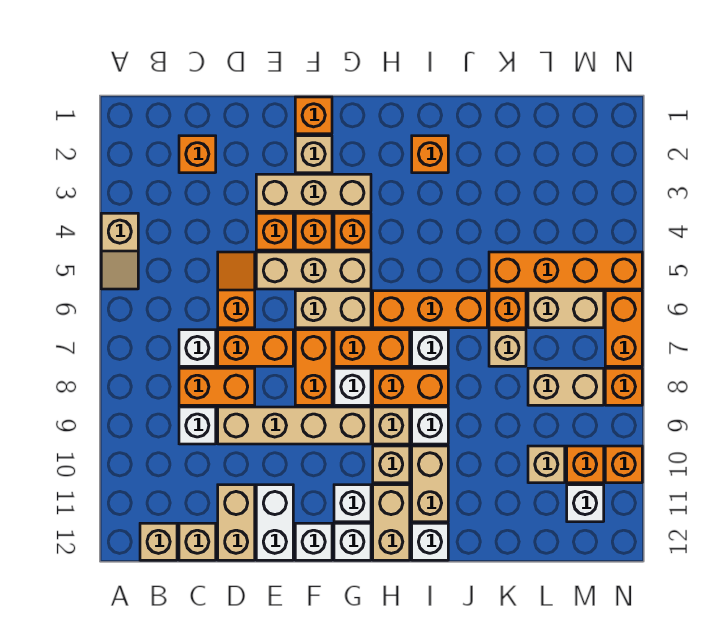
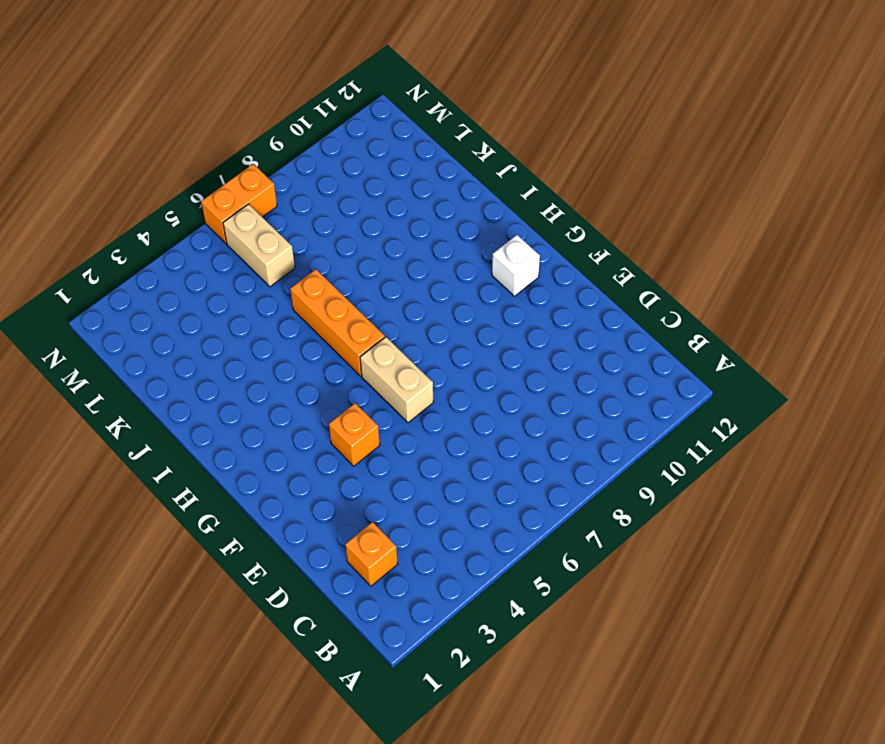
none -> tan slope A4:A5 level 1 top 4
none -> tan brick B12 level 1
none -> white brick C7 level 1
none -> orange brick C8:D8 level 1

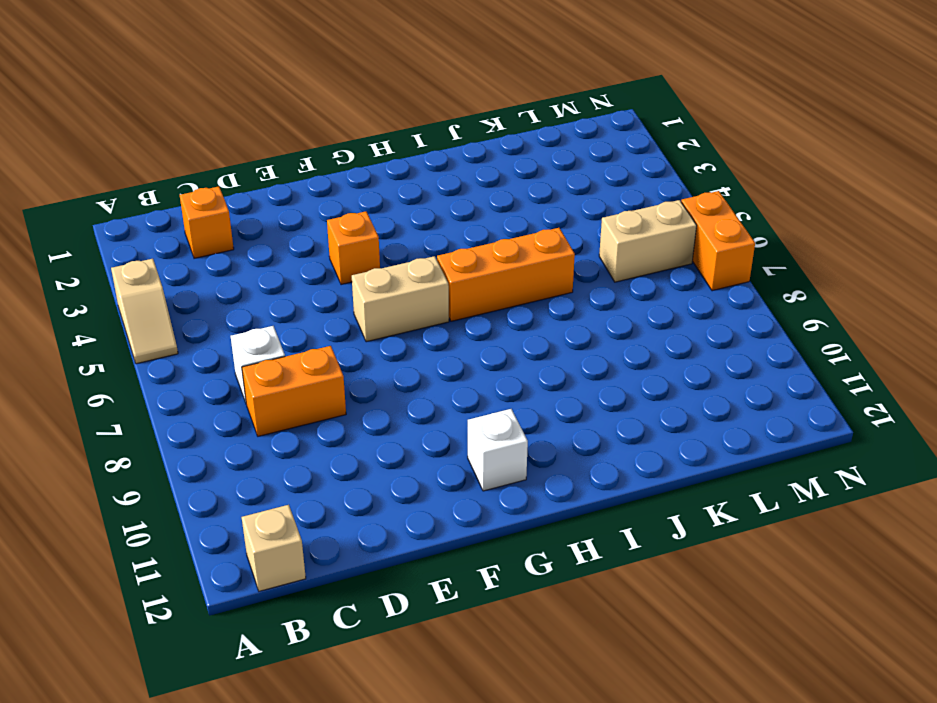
none -> white brick C9 level 1
none -> tan brick C12 level 1
none -> orange slope D5:D6 level 1 top 6
none -> orange brick D7:E7 level 1

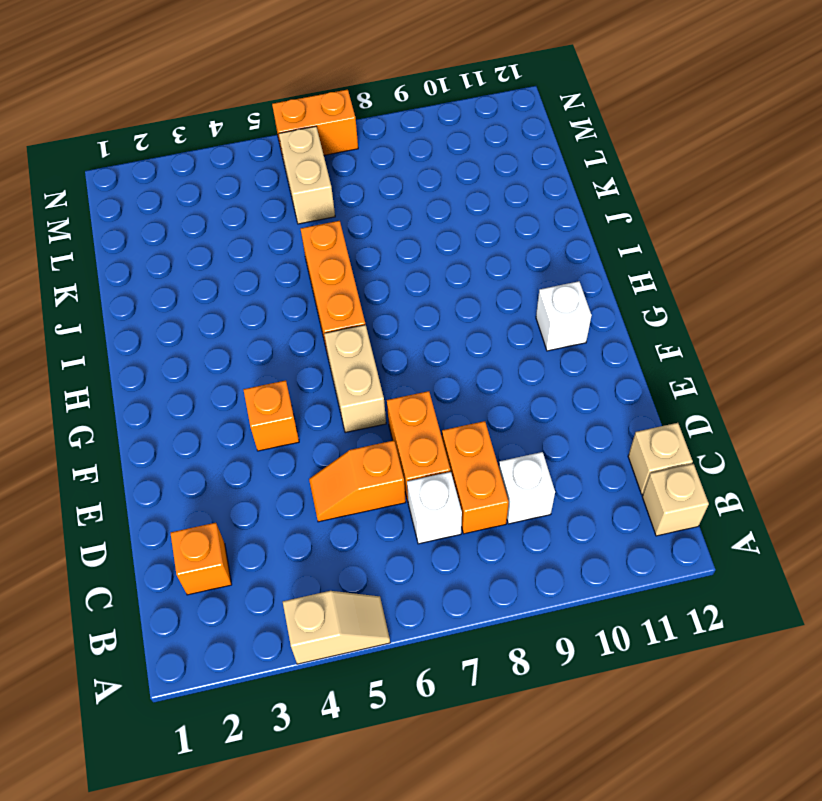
none -> tan brick D9:G9 level 1
none -> tan brick D11:D12 level 1
none -> tan brick E3:G3 level 1
none -> orange brick E4 level 1

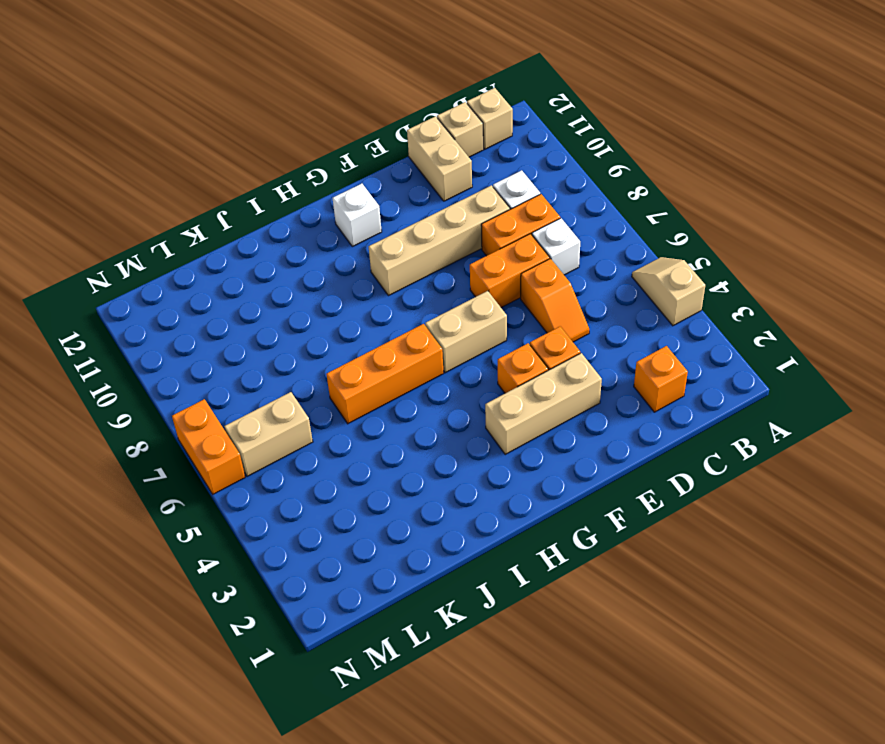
none -> tan brick E5:G5 level 1
none -> white brick E11:E12 level 1
none -> orange brick F1 level 1
none -> tan brick F2 level 1

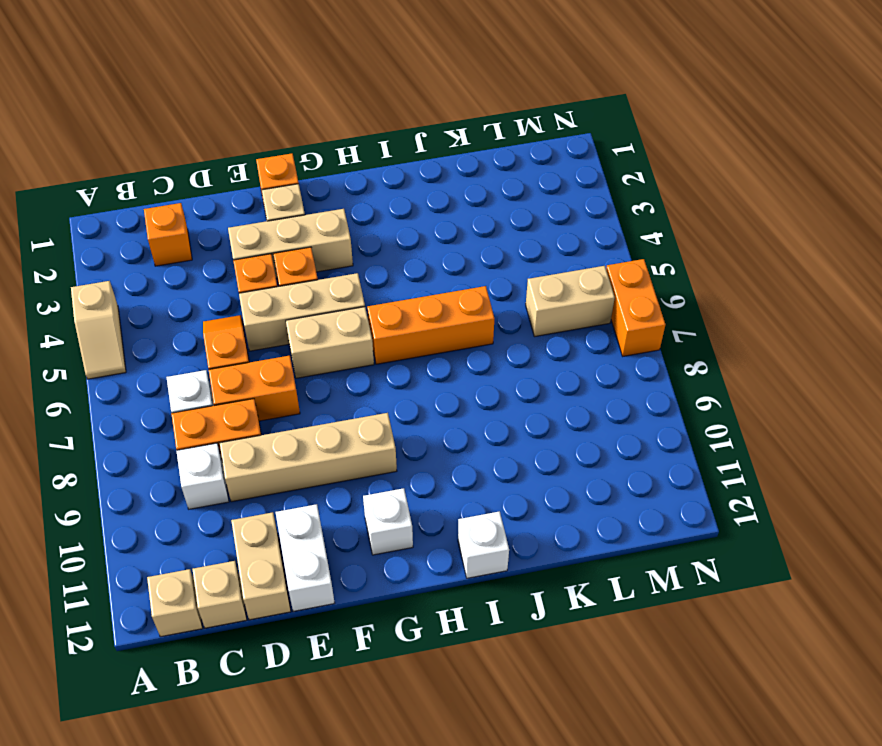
none -> orange brick F7:F8 level 1
none -> white brick F12 level 1
none -> orange brick G4 level 1
none -> orange brick G7:H7 level 1

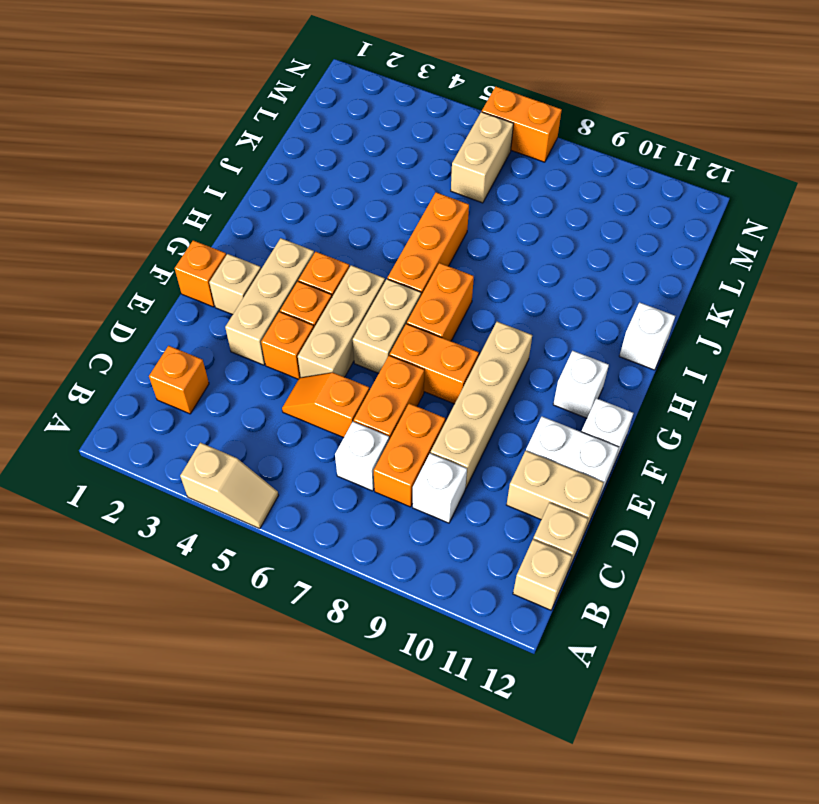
none -> white brick G8 level 1
none -> white brick G12 level 1
none -> orange brick H8:I8 level 1
none -> tan brick H9 level 1

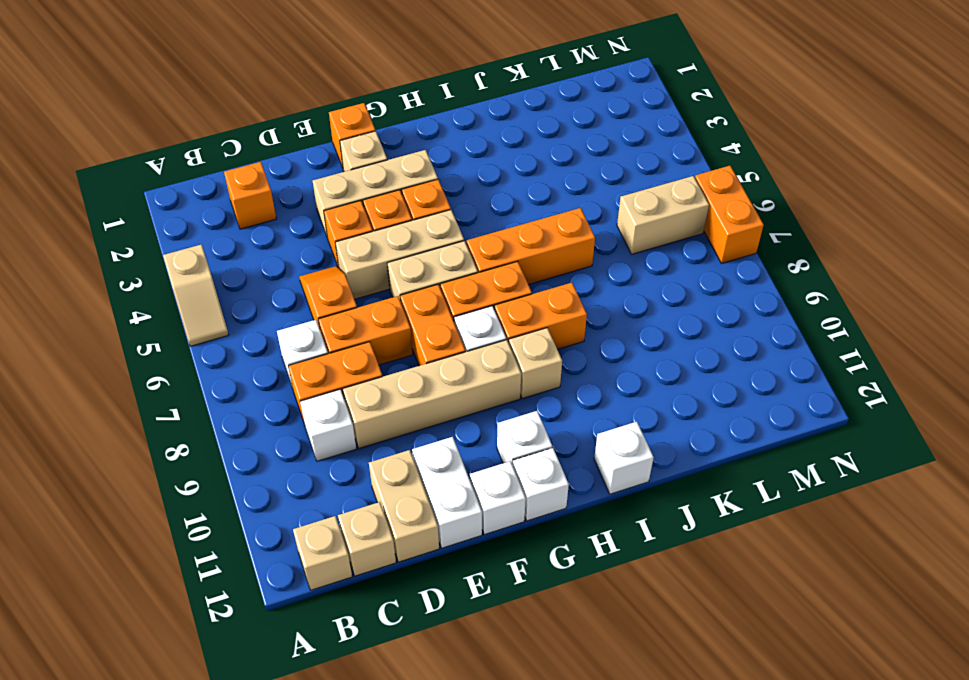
none -> tan brick H10 level 1
none -> tan brick H11:H12 level 1
none -> orange brick I2 level 1
none -> white brick I7 level 1

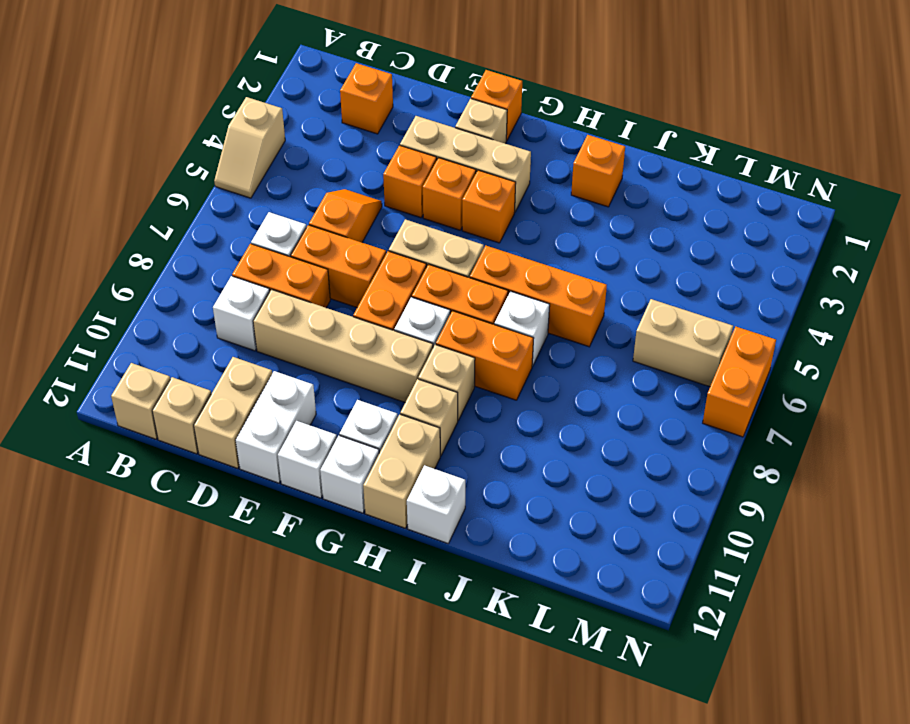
none -> tan brick E5:G5 level 1
none -> white brick I9 level 1
none -> tan brick I10:I11 level 1
none -> orange brick K5:N5 level 1

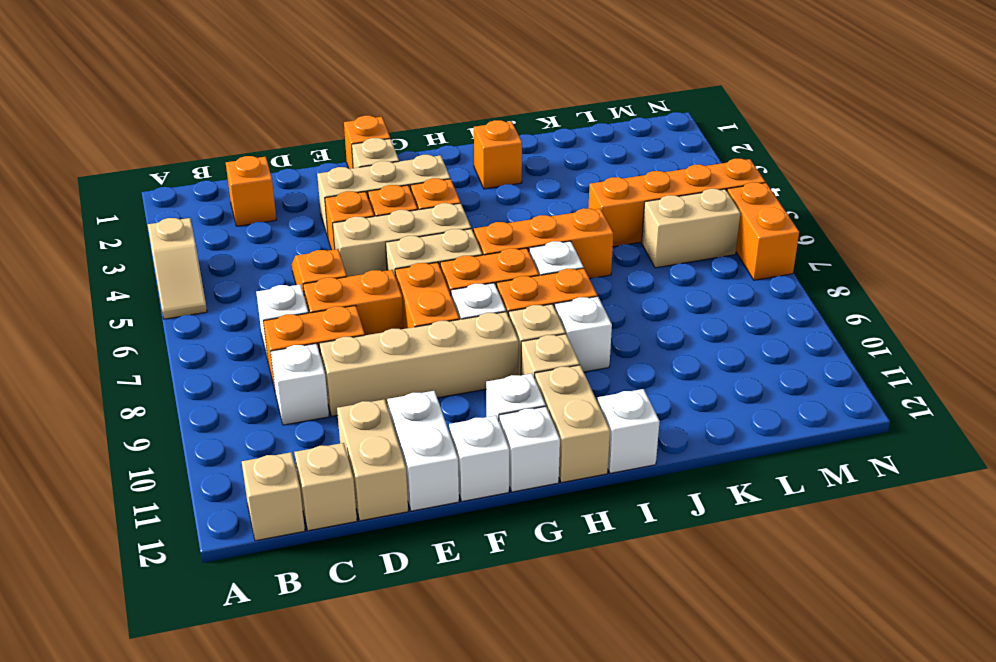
none -> tan brick I10:I11 level 1
none -> orange brick K6 level 1
none -> tan brick K7 level 1
none -> tan brick L8:M8 level 1

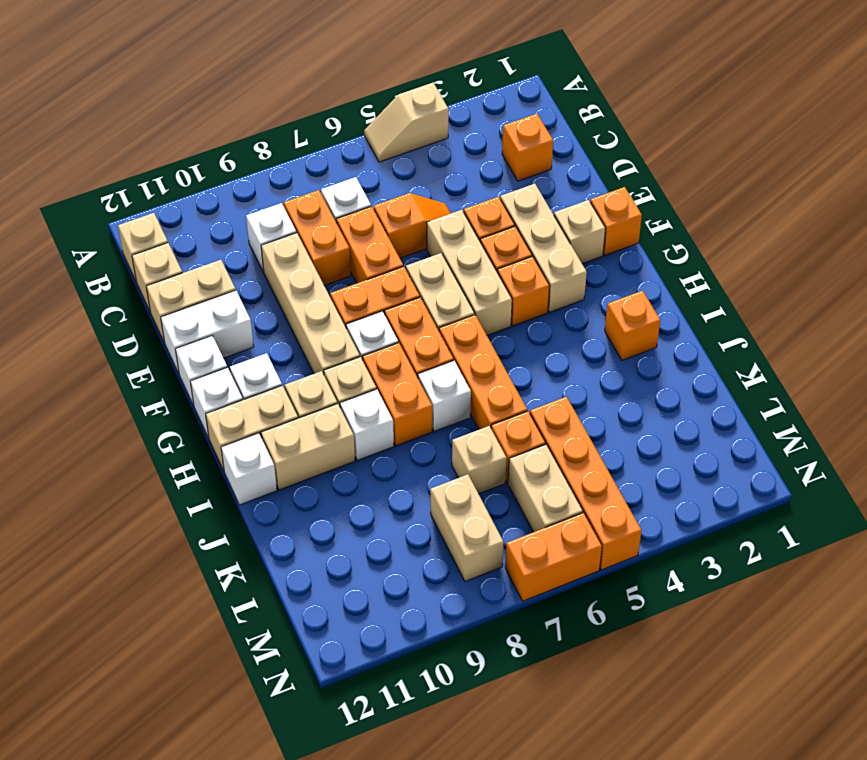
none -> tan brick L10 level 1
none -> orange brick M10 level 1
none -> white brick M11 level 1
none -> orange brick N8 level 1

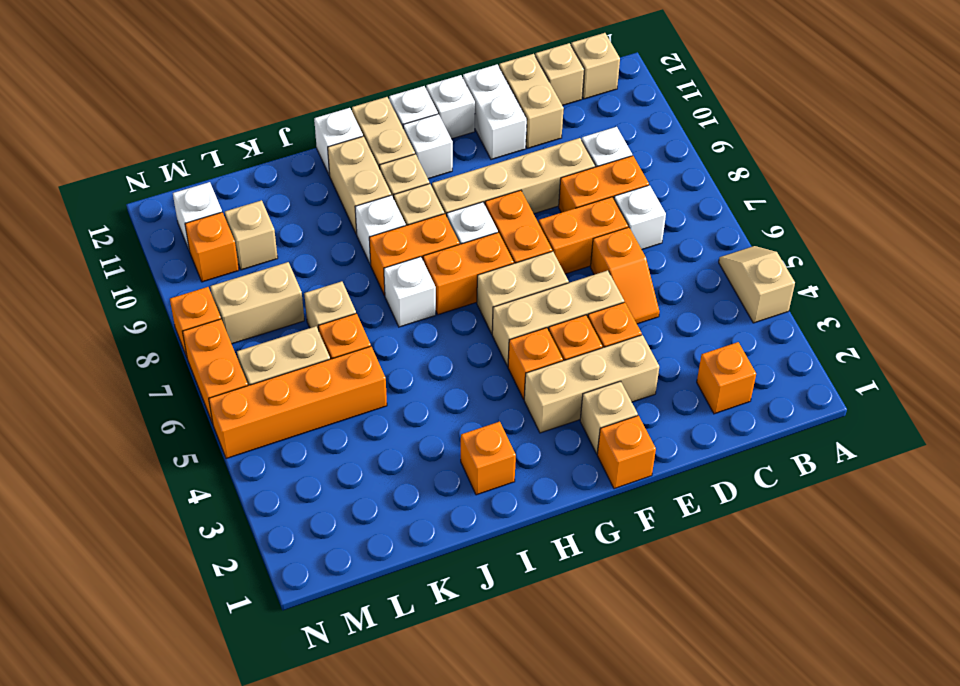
none -> orange brick H6:J6 level 1
none -> orange brick N10 level 1

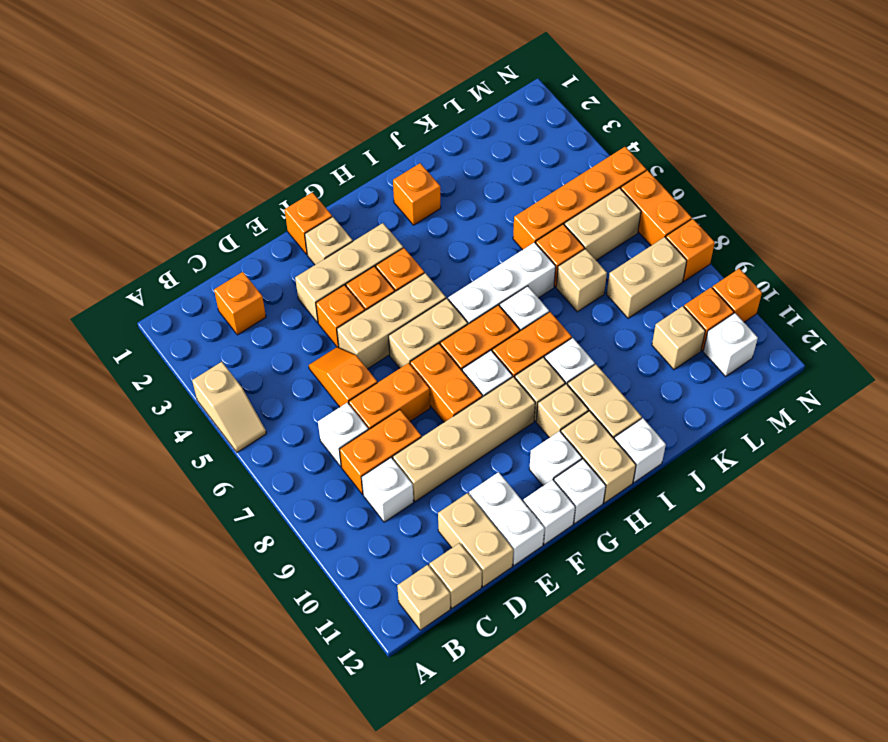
white brick H6:J6 level 1 -> orange brick H6:J6 level 1

